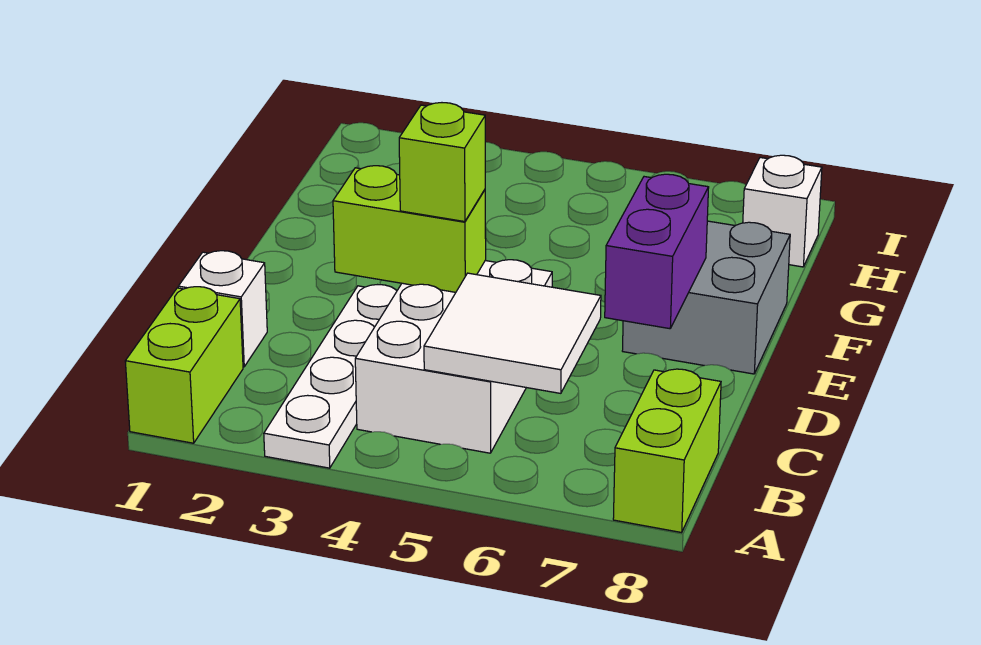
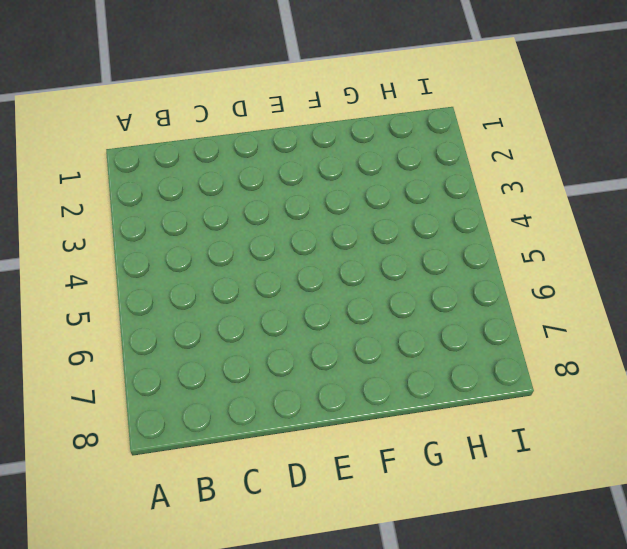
none -> lime brick A1:B1 level 1
none -> white plate A3:D3 level 1

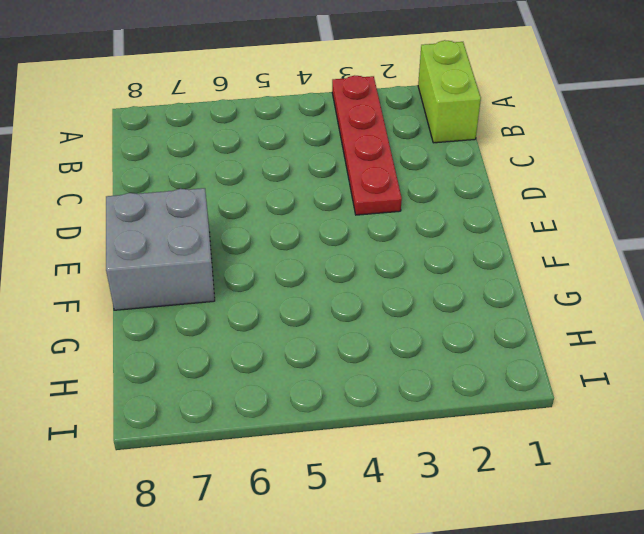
red plate A3:D3 level 1 -> white plate A3:D3 level 1
none -> lime brick A8:B8 level 1
none -> white brick B4:D5 level 1

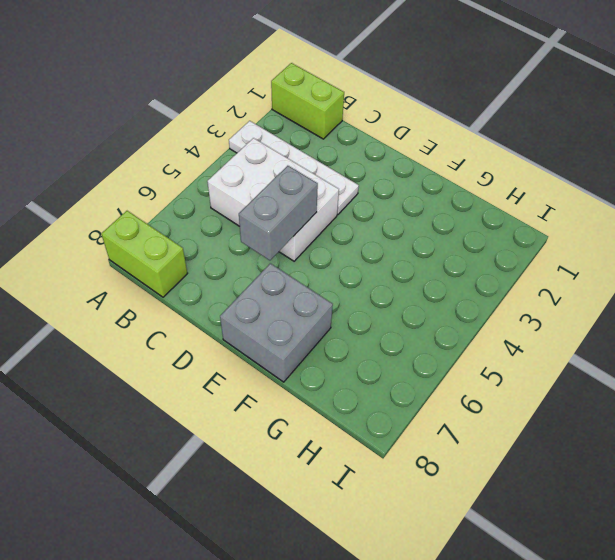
grey brick D5:D6 level 2 -> none
none -> white brick C1 level 1
none -> white brick H8 level 1

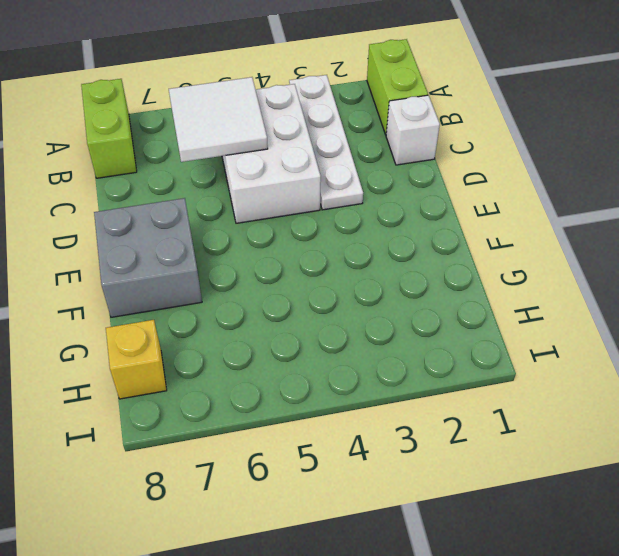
yellow brick H8 level 1 -> white brick H8 level 1
none -> lime brick D3:D4 level 2
none -> purple brick D7:E7 level 2

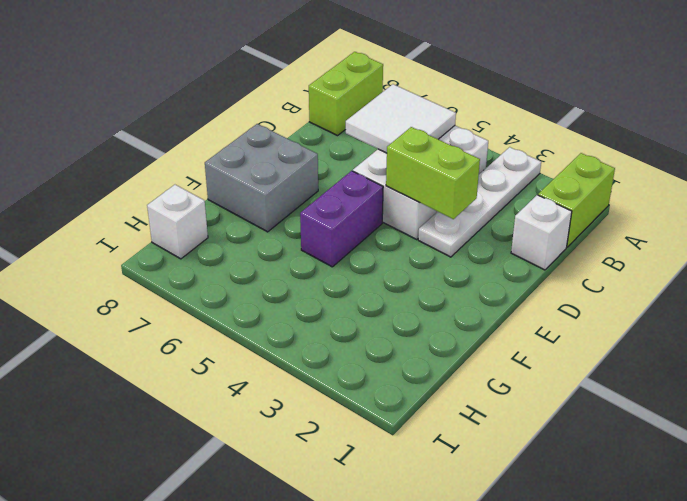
purple brick E5:F5 level 1 -> purple brick D7:E7 level 2
none -> lime brick D4 level 3

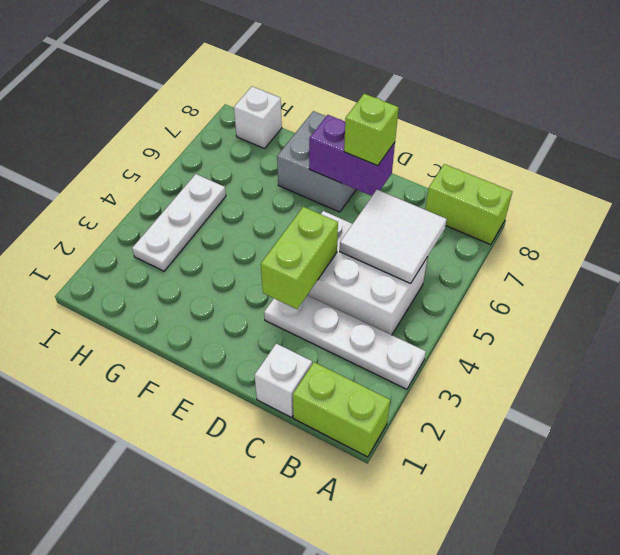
lime brick D7 level 3 -> lime brick D4 level 3
white plate H3:H5 level 1 -> none

